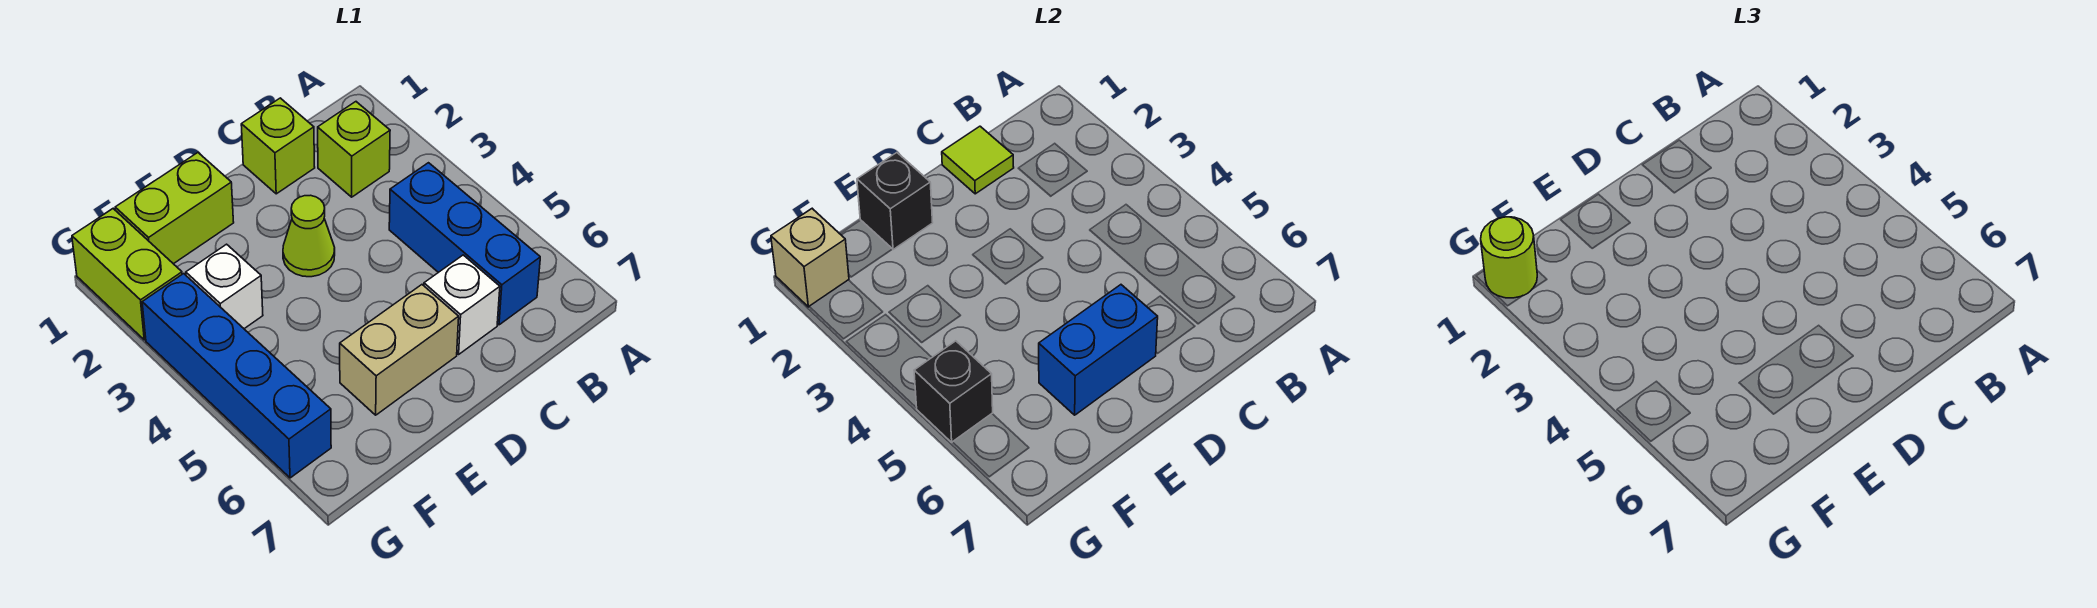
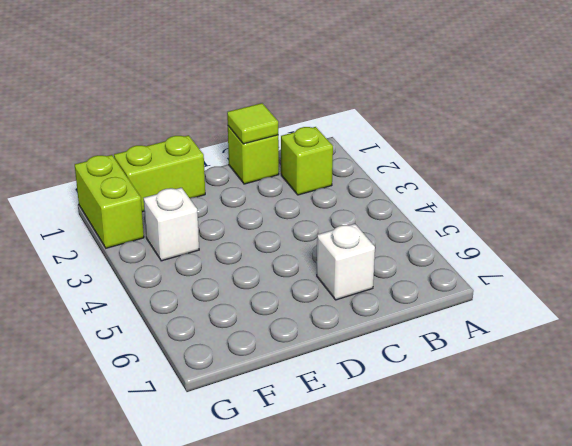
none -> blue brick B4:B6 level 1
none -> lime cone D3 level 1
none -> tan brick D6:E6 level 1

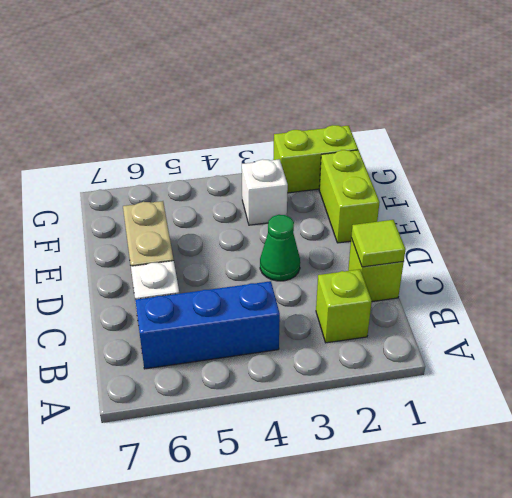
green cone D3 level 1 -> lime cone D3 level 1
none -> blue brick G3:G6 level 1
none -> blue brick D6:E6 level 2
none -> black brick E1 level 2

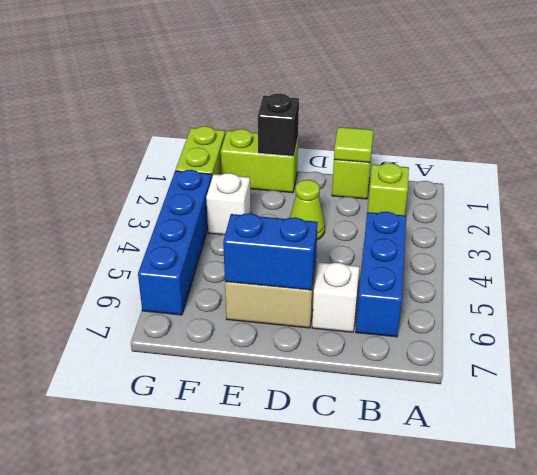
none -> tan brick G1 level 2
none -> black brick G5 level 2
none -> lime round brick G1 level 3

